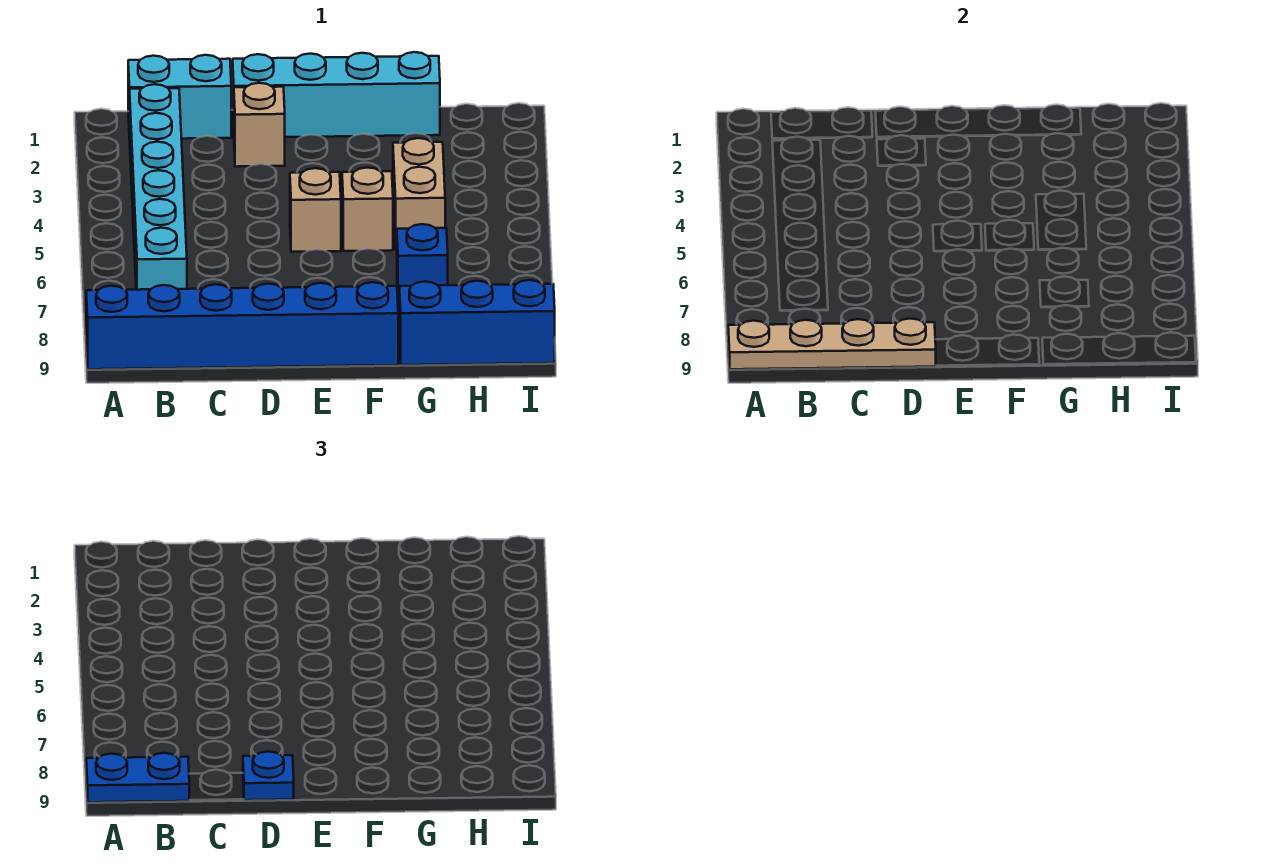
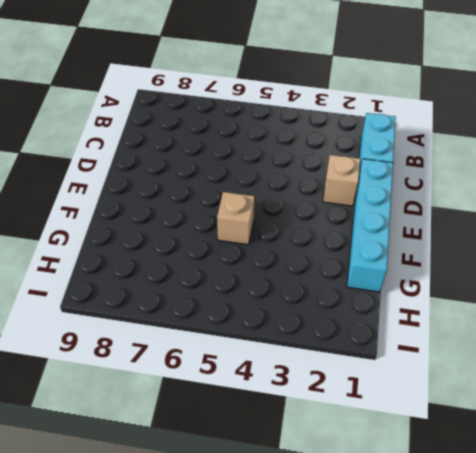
none -> blue brick A9:F9 level 1
none -> cyan brick B2:B7 level 1
none -> tan brick E5 level 1

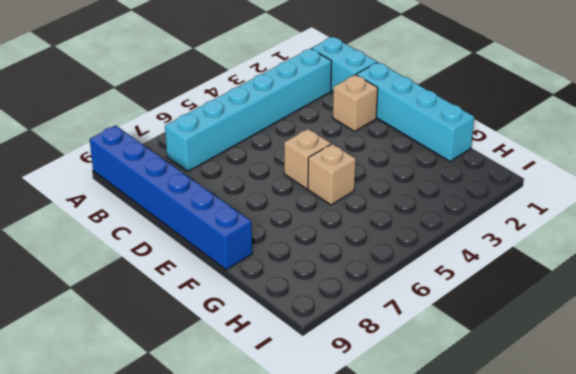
none -> tan brick G4:G5 level 1
none -> blue brick G7 level 1
none -> blue brick G9:I9 level 1

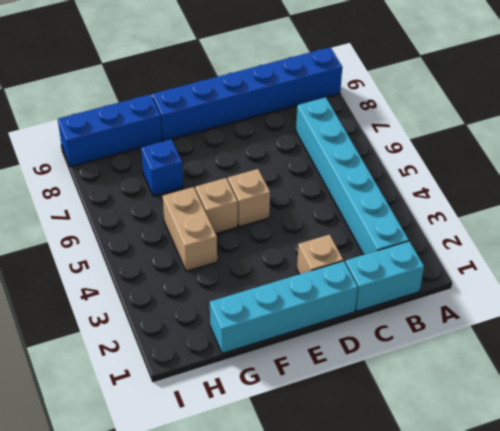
none -> tan plate A9:D9 level 2
none -> blue plate A9:B9 level 3
none -> blue plate D9 level 3

